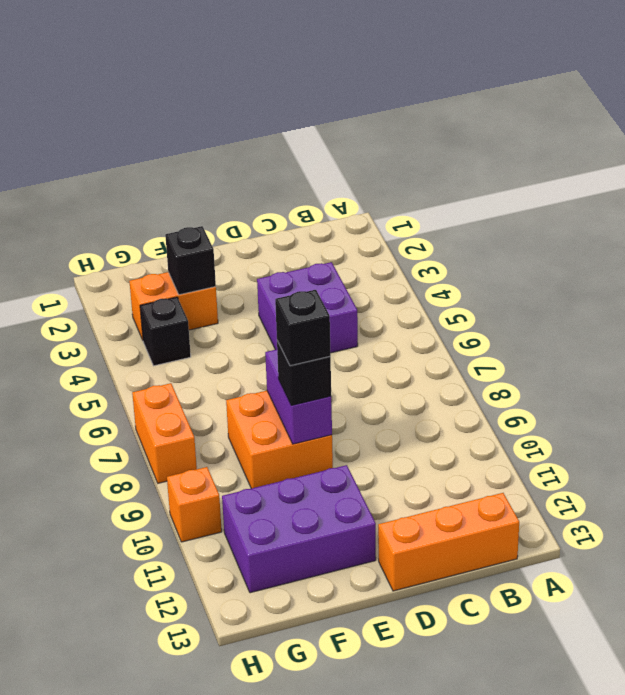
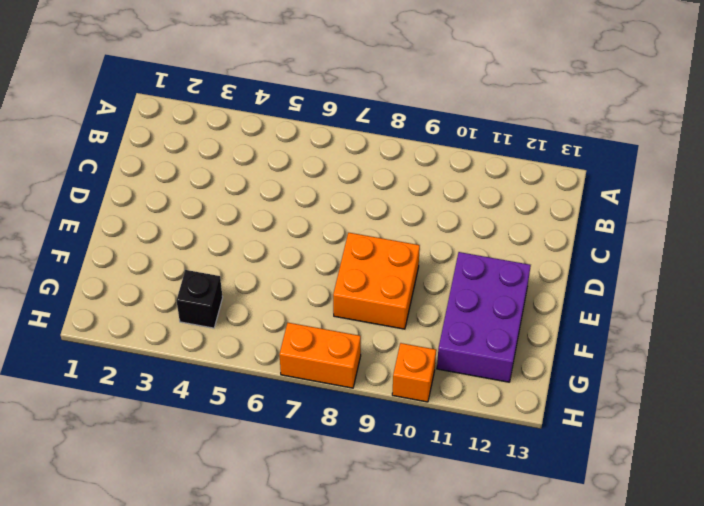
none -> orange brick B13:D13 level 1
none -> purple brick C4:D5 level 1
none -> orange brick F3:G3 level 1

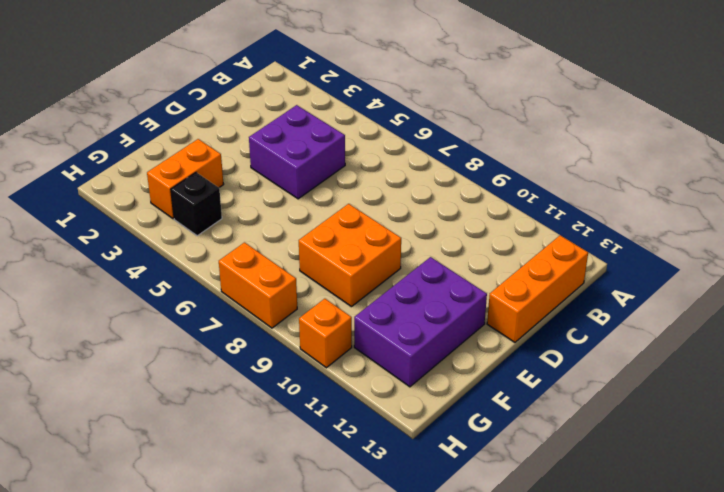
none -> purple brick E8:E9 level 2
none -> black brick F3 level 2
none -> black brick E9 level 3

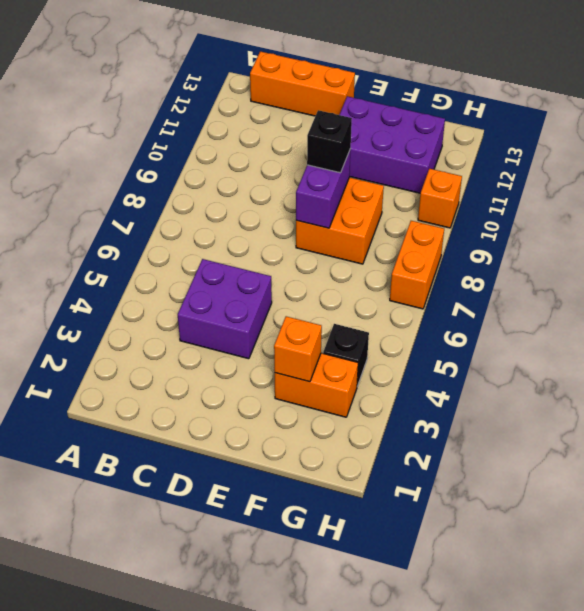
orange brick F3 level 2 -> black brick F3 level 2
none -> black brick E9 level 4

